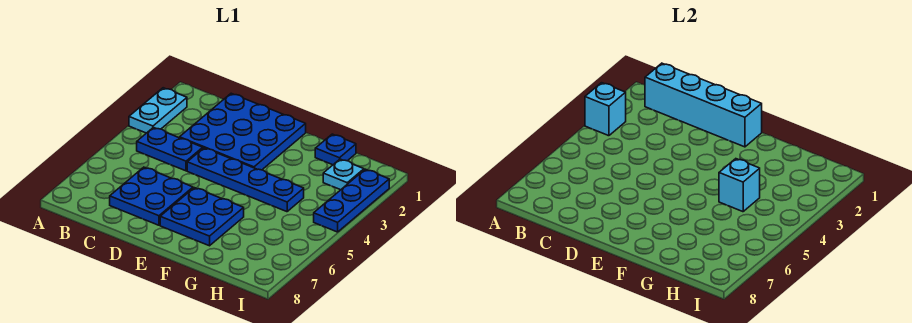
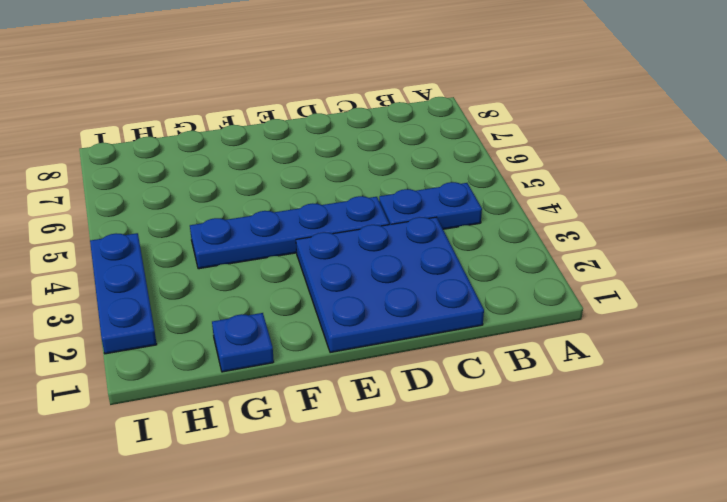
none -> cyan plate A2:A3 level 1
none -> blue plate C6:D7 level 1
none -> blue plate E6:F7 level 1

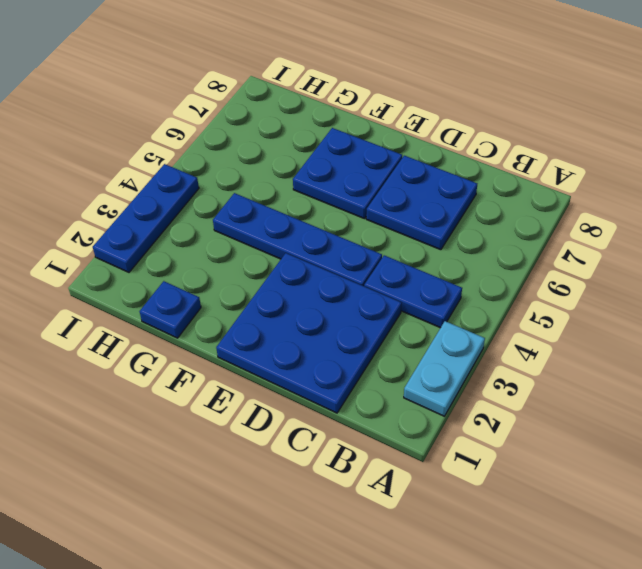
none -> cyan plate H2 level 1
none -> cyan brick A3 level 2
none -> cyan brick B1:E1 level 2

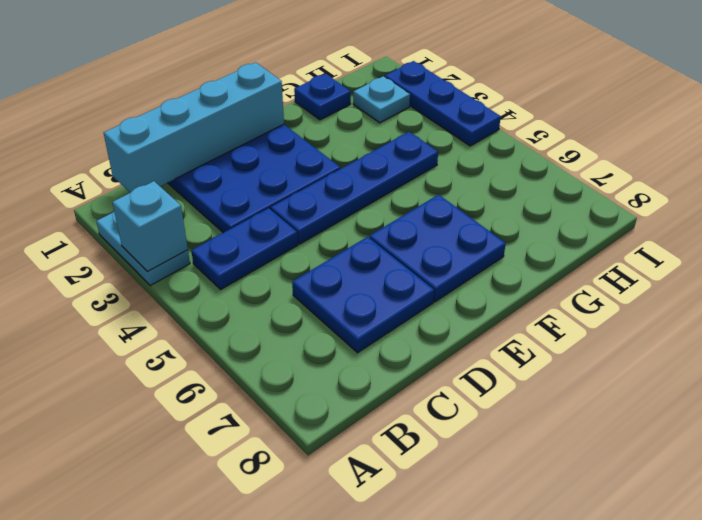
none -> cyan brick G4 level 2

